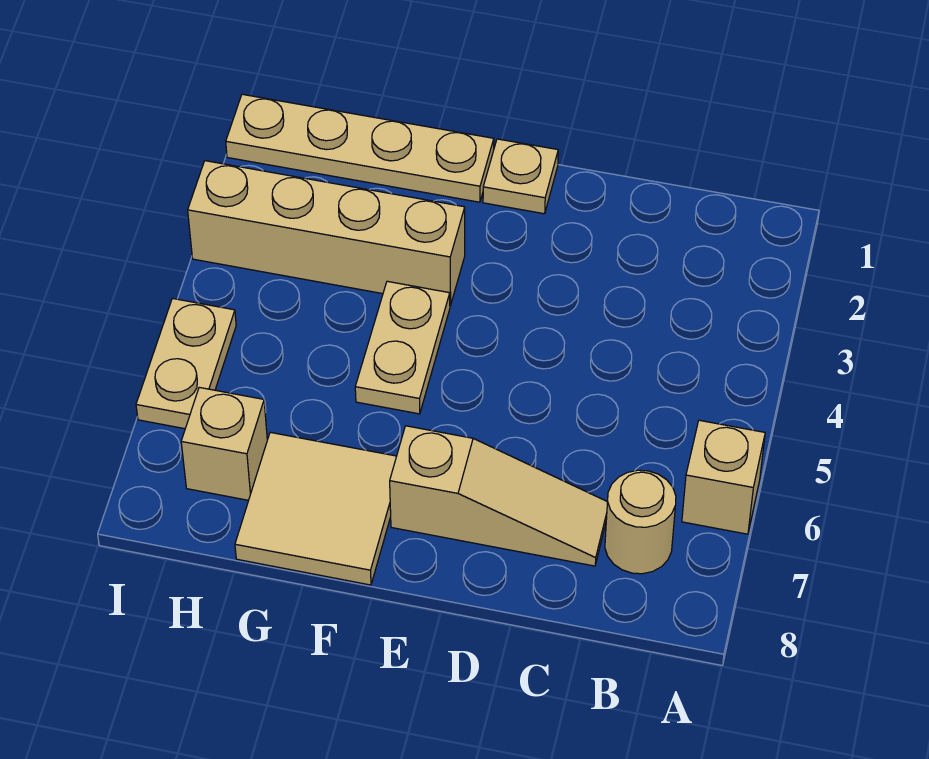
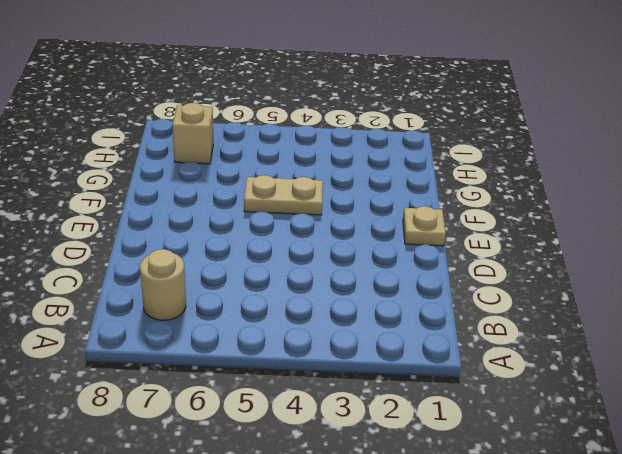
none -> tan brick A6 level 1
none -> tan slope C7:E7 level 1 top E

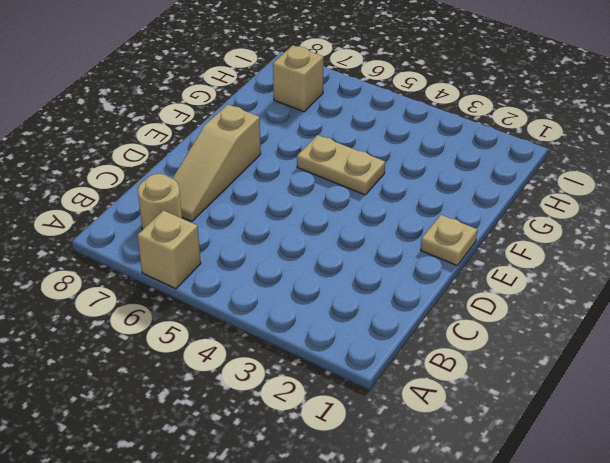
none -> tan plate F1:I1 level 1
none -> tan brick F3:I3 level 1

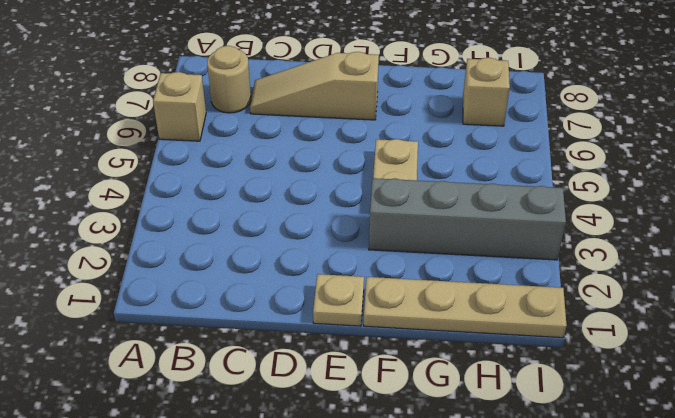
grey brick F3:I3 level 1 -> tan brick F3:I3 level 1
none -> tan tile F7:G8 level 1
none -> tan plate I5:I6 level 1

